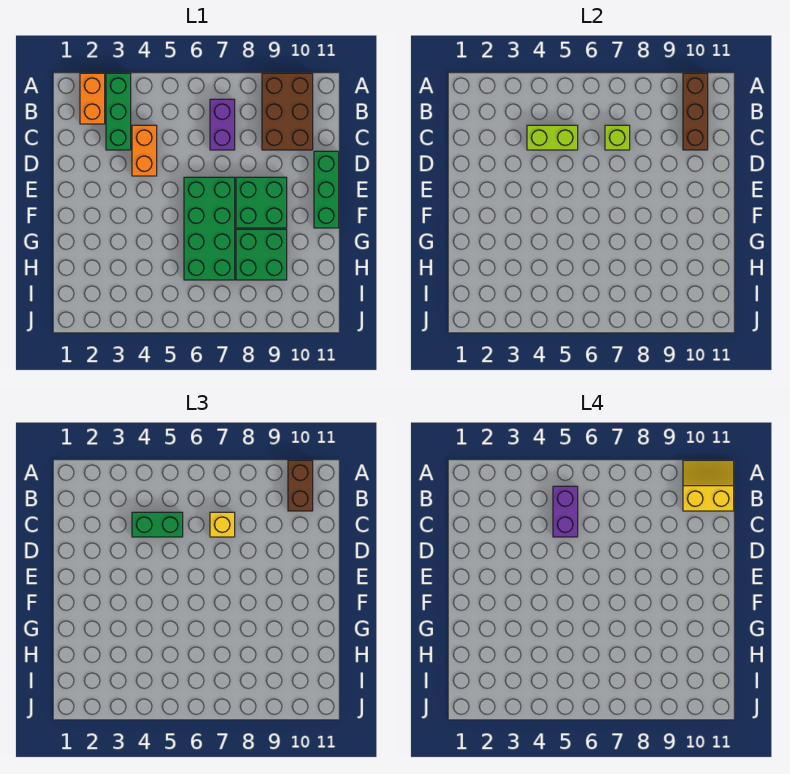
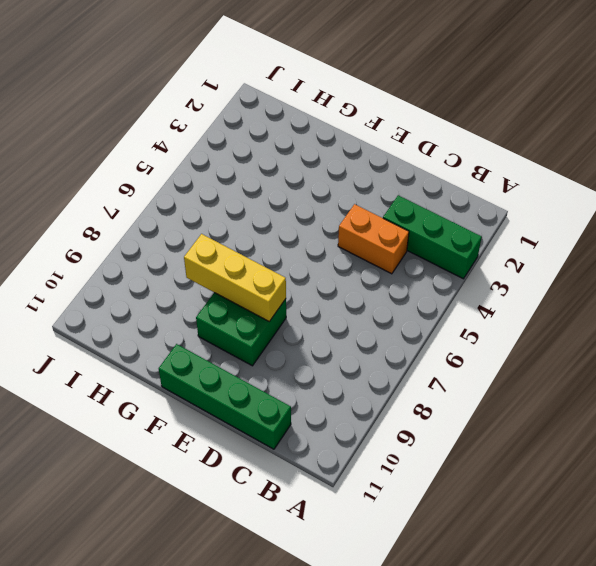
green brick C11:F11 level 1 -> green brick D11:F11 level 1
yellow brick E8:G8 level 2 -> none
none -> orange brick A2:B2 level 1
none -> brown brick A9:C10 level 1
none -> purple brick B7:C7 level 1

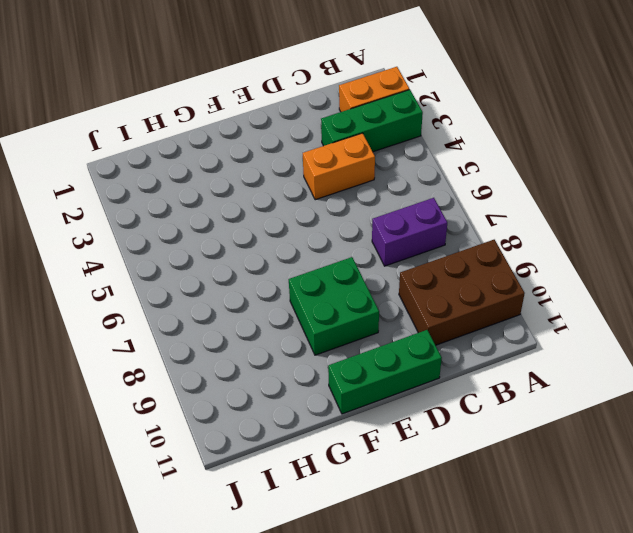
none -> green brick E6:H7 level 1
none -> green brick G8:H9 level 1
none -> brown brick A10:C10 level 2

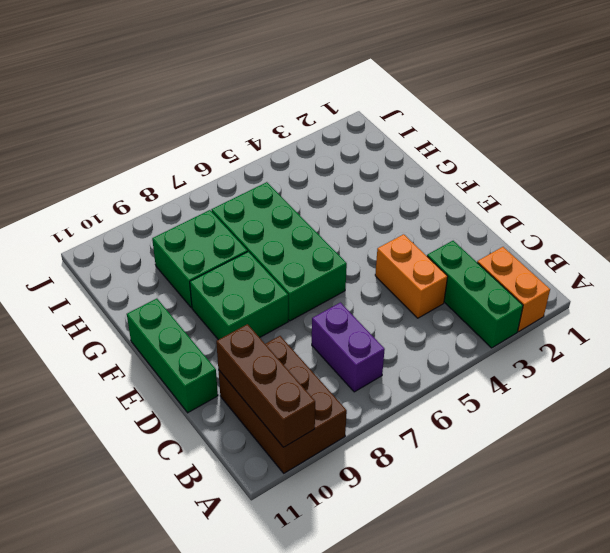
none -> lime brick C4:C5 level 2
none -> lime brick C7 level 2
none -> brown brick A10:B10 level 3

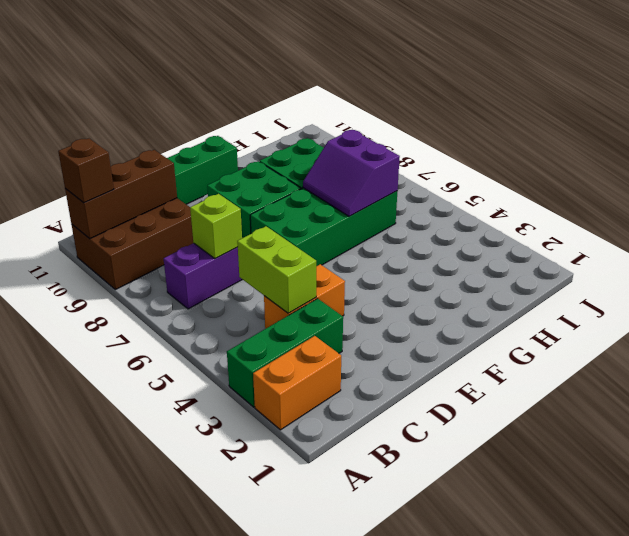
brown brick A10 level 3 -> brown brick A10:B10 level 3
purple slope G6:H7 level 2 top H -> none
none -> green brick C4:C5 level 3
none -> yellow brick C7 level 3
none -> yellow slope A10:B11 level 4 top B

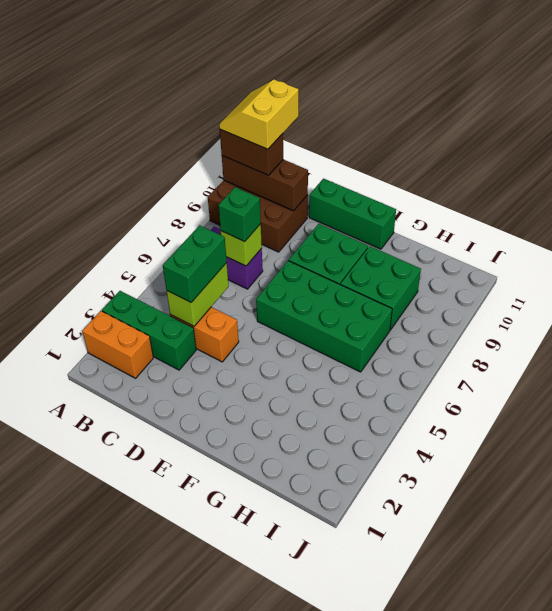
green brick C7 level 3 -> yellow brick C7 level 3
none -> purple brick B5:C5 level 4

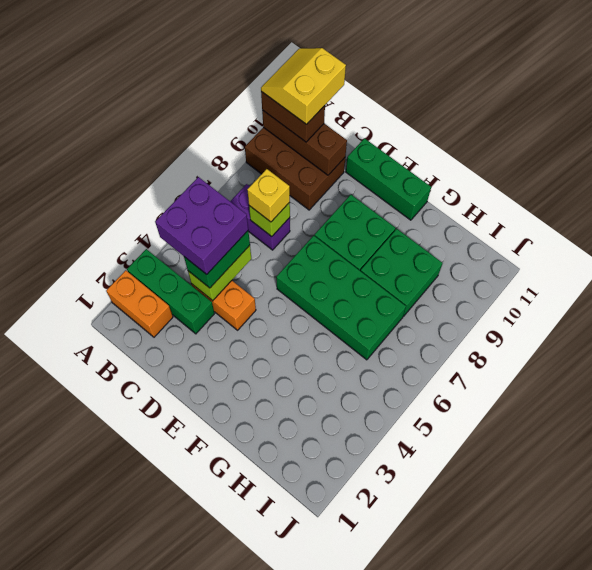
purple brick B4:C5 level 4 -> purple brick B5:C5 level 4

